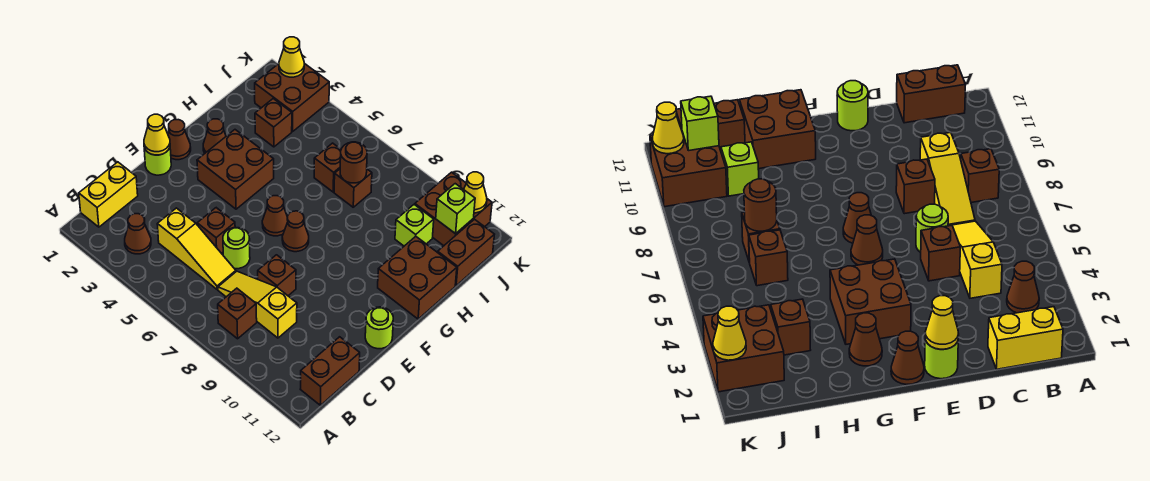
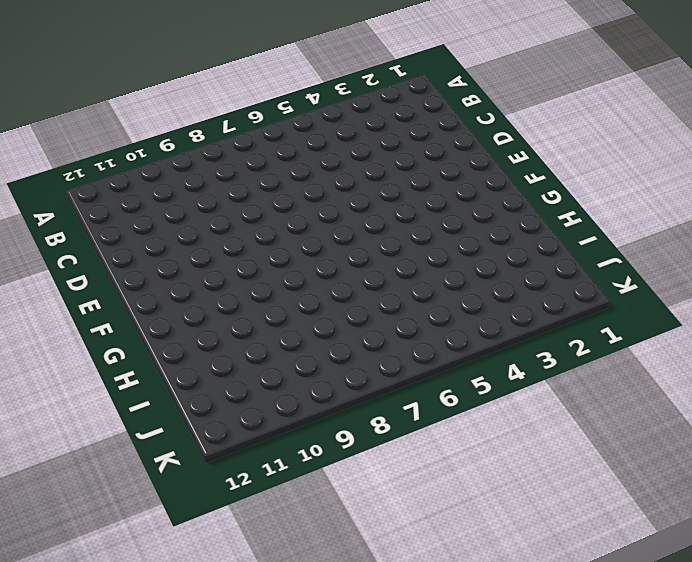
none -> yellow brick B1:C1 level 1
none -> brown cone B3 level 1
none -> brown brick B8 level 1

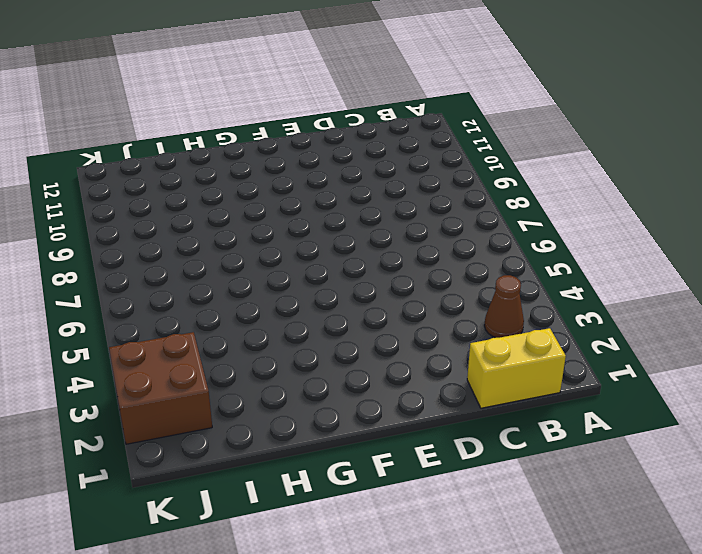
none -> brown brick B8 level 1
none -> brown brick B12:C12 level 1
none -> yellow slope C4:C6 level 1 top 4

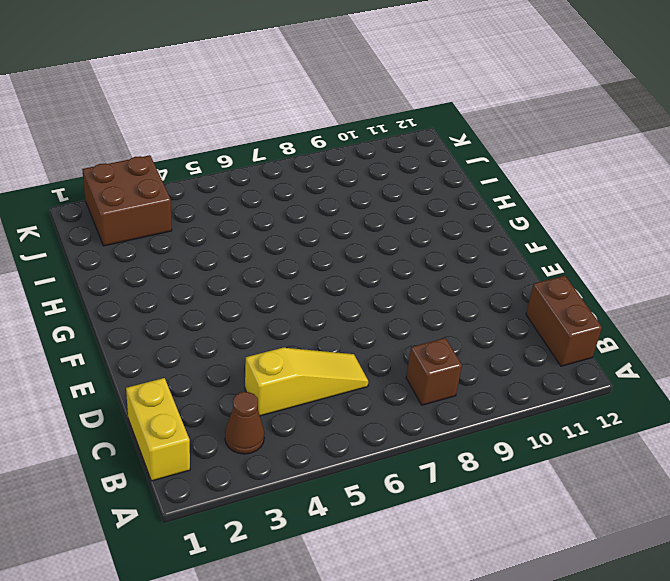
none -> yellow slope C7:C9 level 1 top 9
none -> brown brick D5 level 1
none -> lime round brick D6 level 1

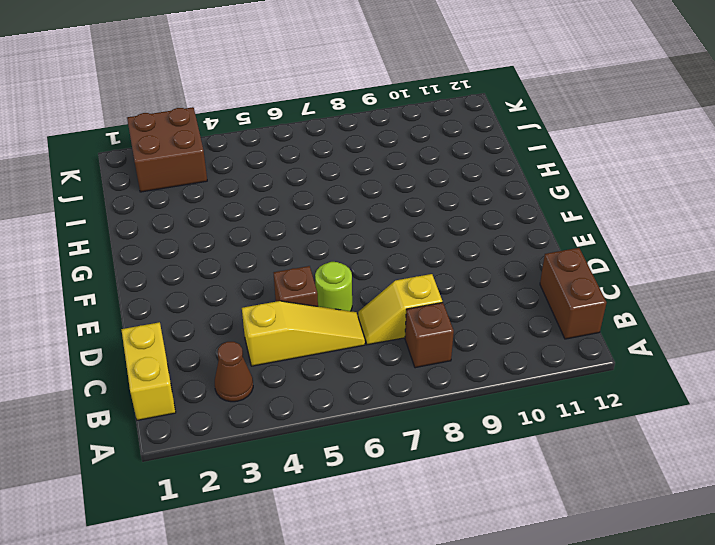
yellow slope C7:C8 level 1 top 8 -> yellow slope C7:C9 level 1 top 9
none -> brown brick D8 level 1
none -> lime round brick E1 level 1
none -> lime round brick E12 level 1

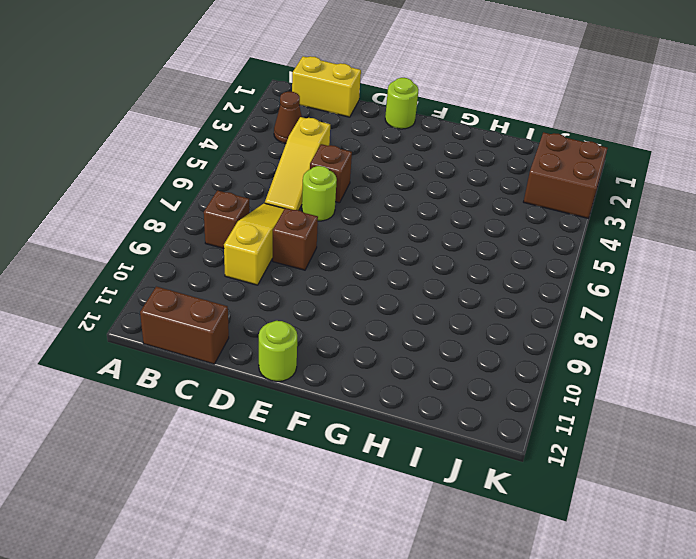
none -> brown cone F1 level 1
none -> brown brick F3:G4 level 1
none -> brown cone F6 level 1

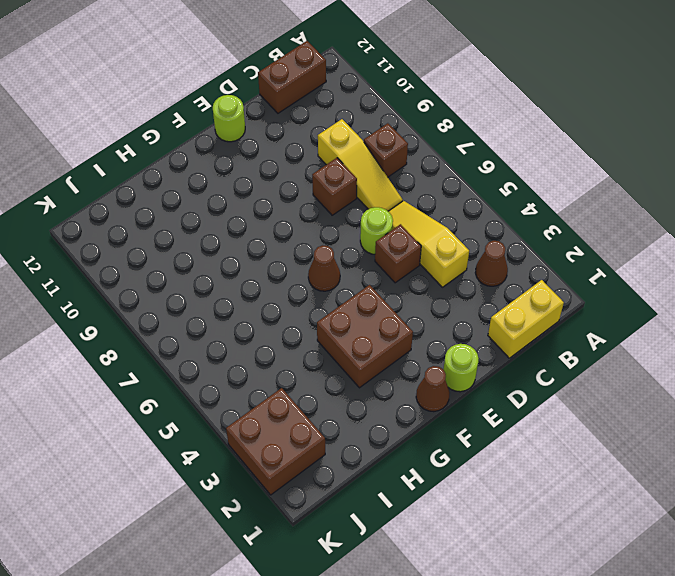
none -> brown cone F7 level 1
none -> brown cone G2 level 1
none -> brown brick G11:H12 level 1

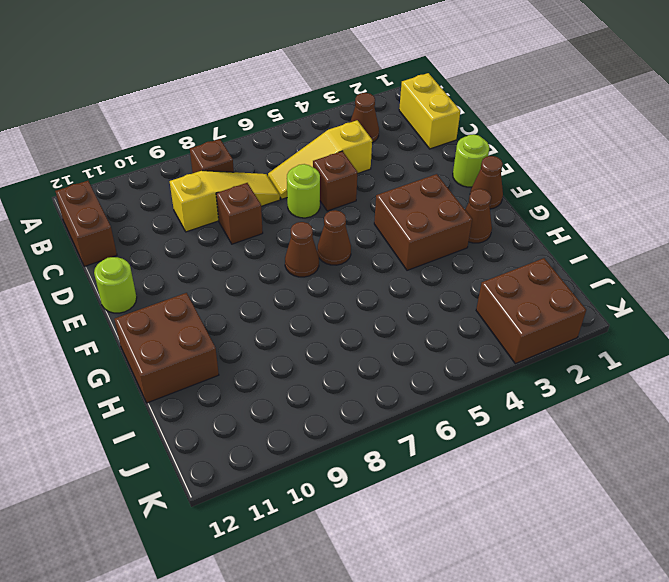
none -> brown brick I3 level 1
none -> brown brick I6 level 1
none -> brown brick I7 level 1

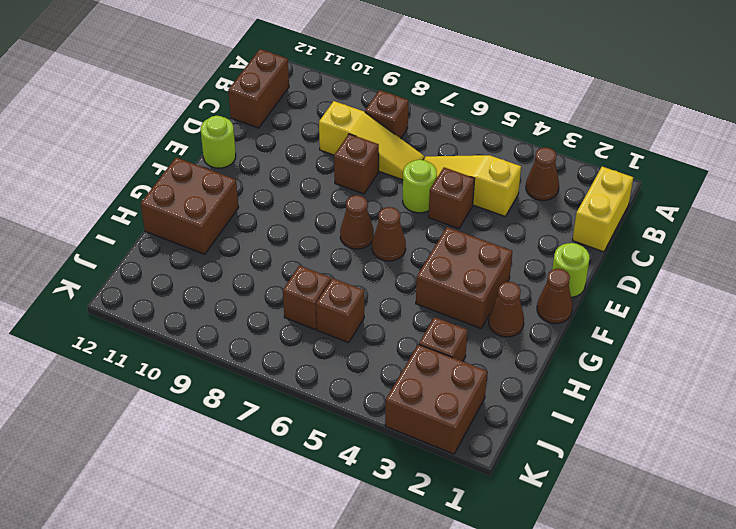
none -> lime brick I10 level 1
none -> brown brick I12:J12 level 1
none -> brown brick J10:K11 level 1

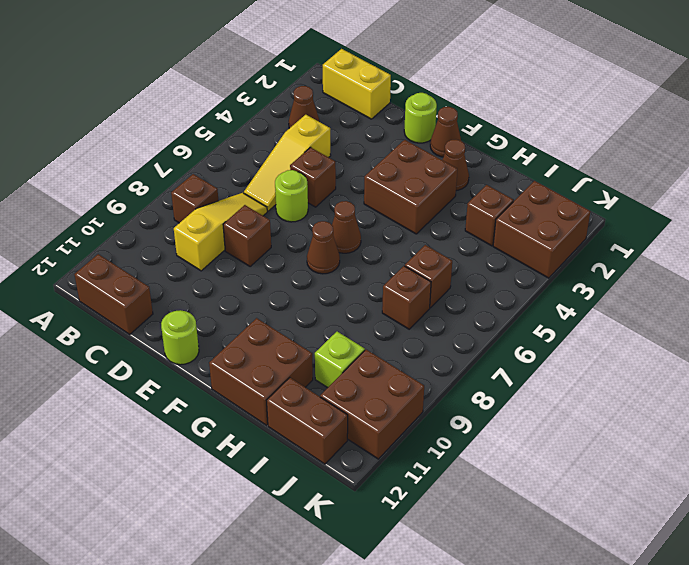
none -> yellow cone E1 level 2
none -> brown round brick I7 level 2
none -> lime brick J11 level 2

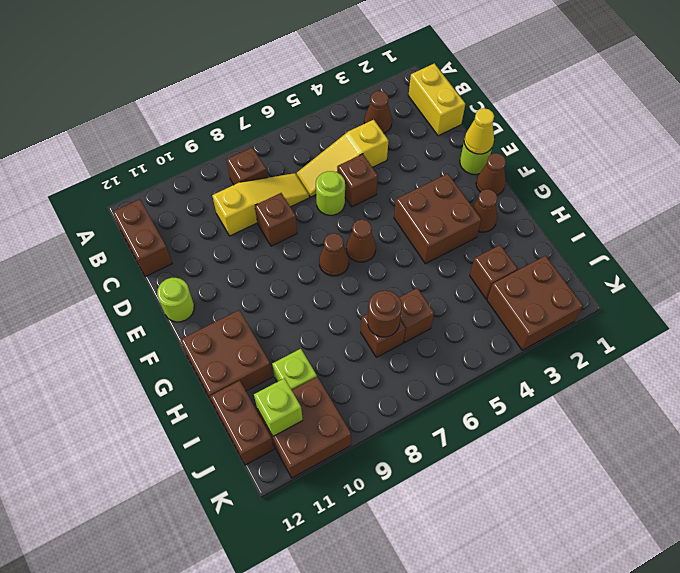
none -> yellow cone K2 level 2
none -> yellow cone K11 level 2

